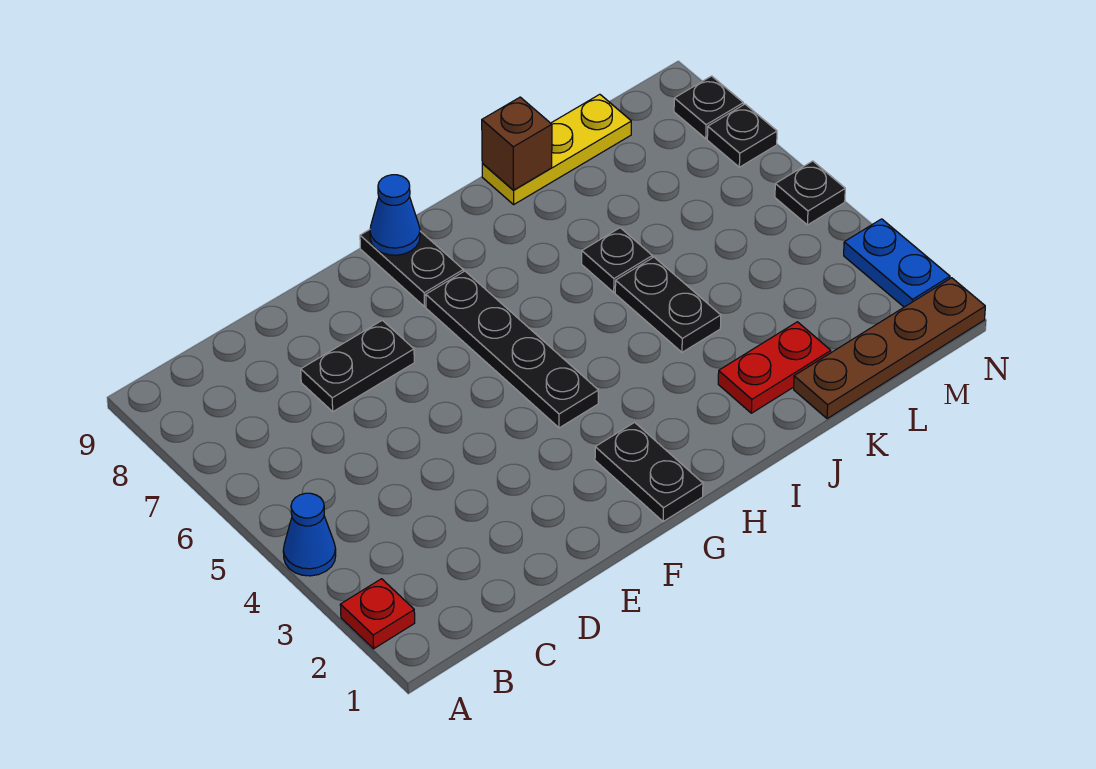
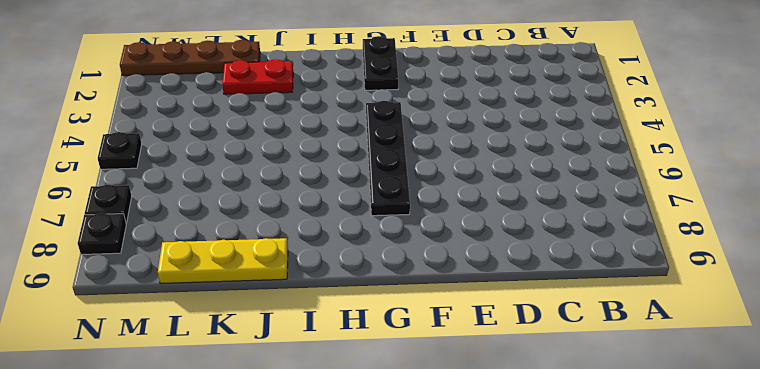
none -> red plate A2 level 1
none -> blue cone A4 level 1
none -> black plate D7:E7 level 1

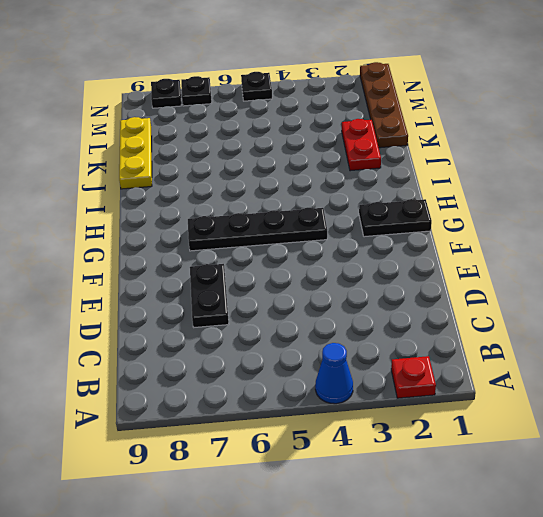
none -> black plate G8:G9 level 1
none -> black plate J4:J5 level 1
none -> black plate J6 level 1

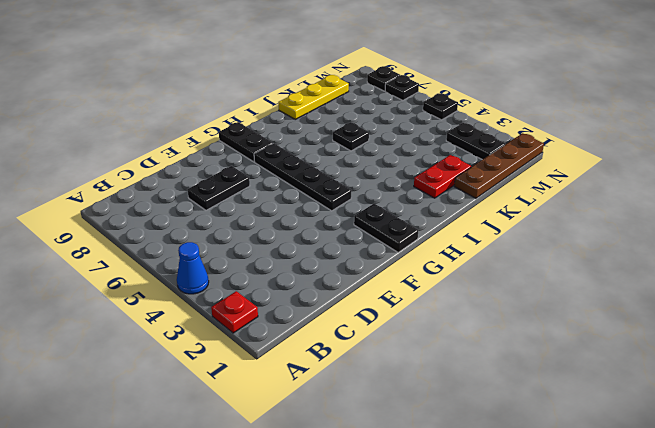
black plate M2:M3 level 1 -> black plate J4:J5 level 1
none -> blue plate N2:N3 level 1
none -> blue cone G9 level 2
none -> brown brick J9 level 2

